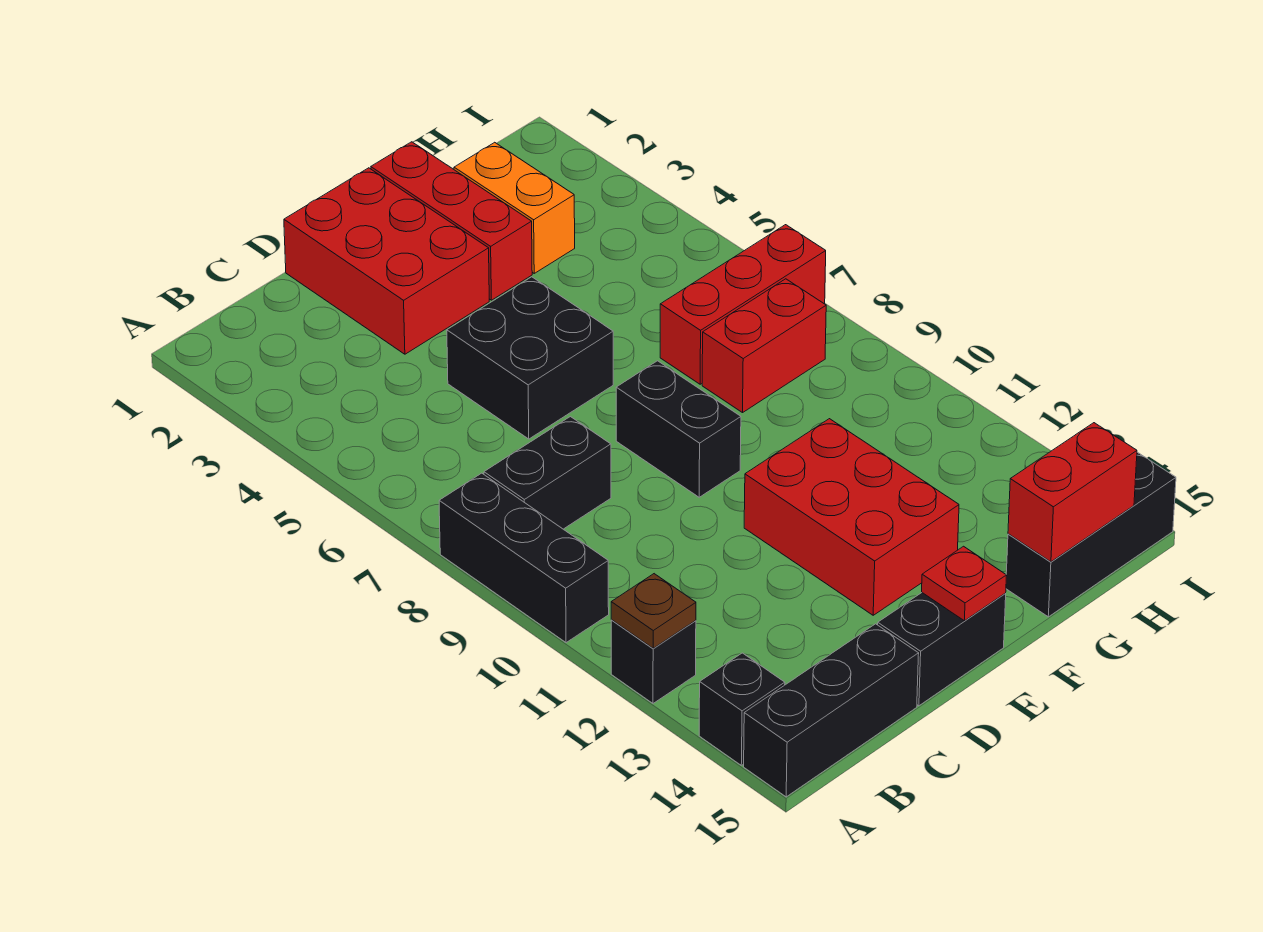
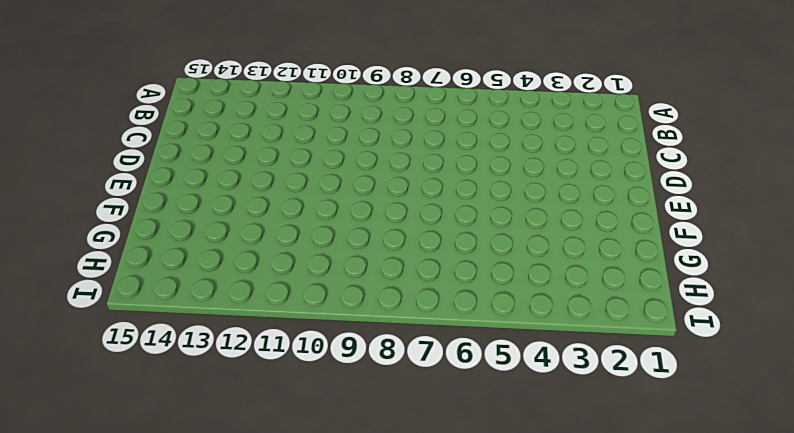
none -> black brick A8:A10 level 1
none -> black brick A12 level 1
none -> black brick A14 level 1

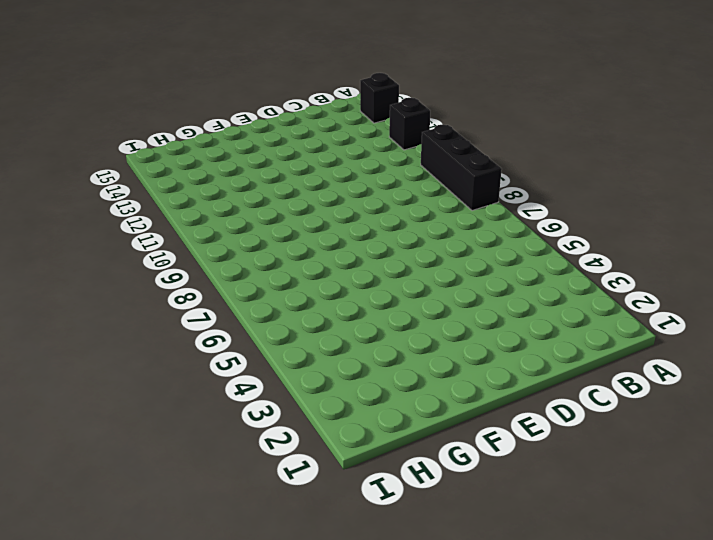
none -> black brick A15:C15 level 1
none -> black brick B8:C8 level 1
none -> red brick D1:E3 level 1

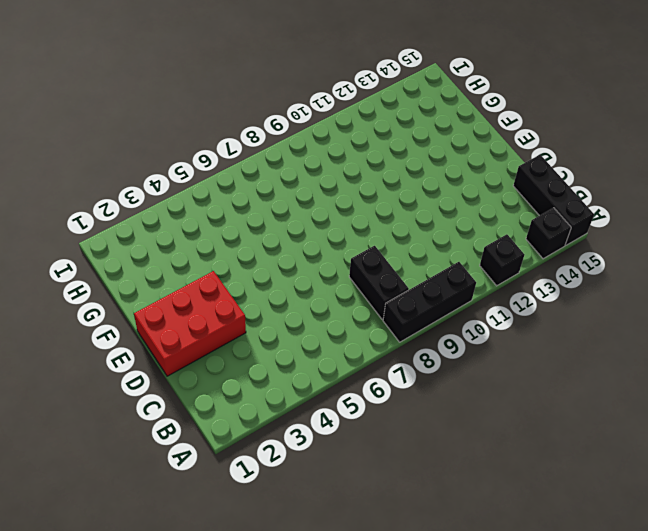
none -> black brick D5:E6 level 1
none -> black brick D15:E15 level 1
none -> black brick E8:E9 level 1

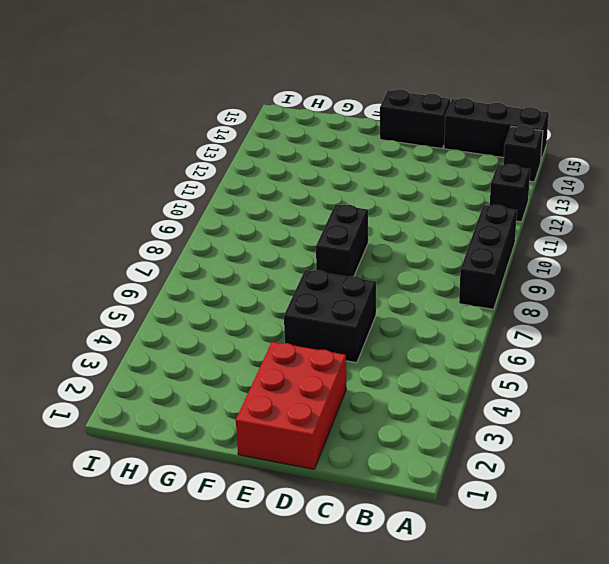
none -> black brick B8:C8 level 1
none -> red brick E11:F13 level 1
none -> red brick F1:F3 level 1

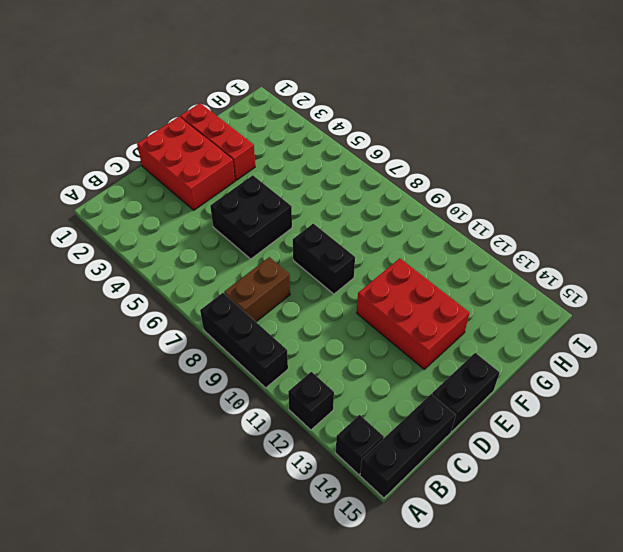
brown brick B8:C8 level 1 -> black brick B8:C8 level 1
none -> orange brick G2:G3 level 1
none -> red brick G7:I7 level 1
none -> red brick G8:H8 level 1

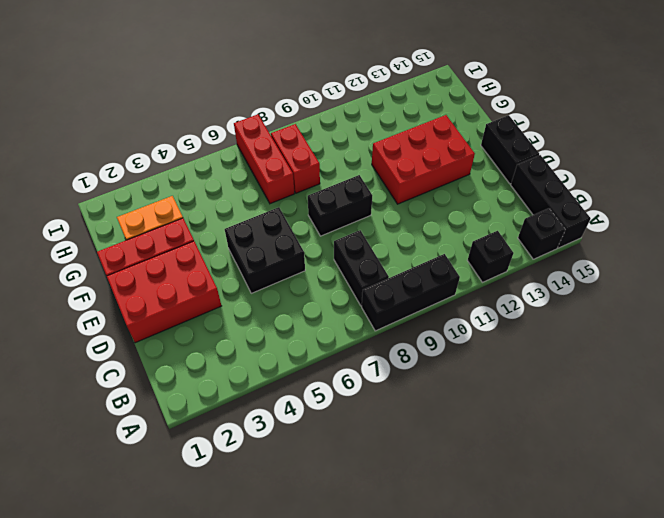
none -> black brick G15:I15 level 1
none -> brown plate A12 level 2
none -> red plate E15 level 2

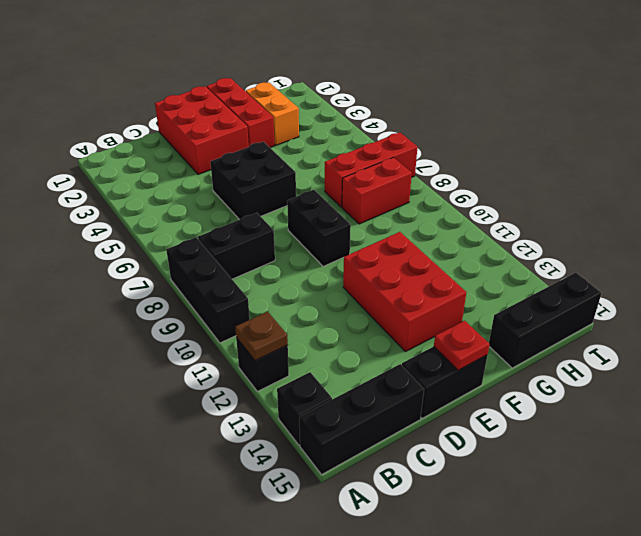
none -> red brick G15:H15 level 2

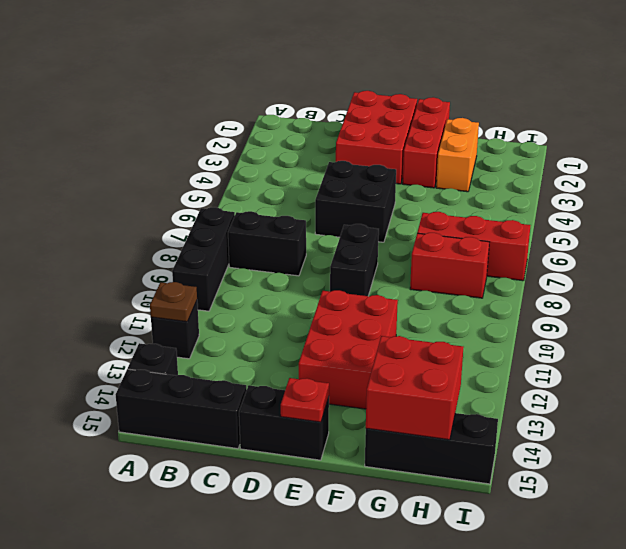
red brick G14:H15 level 2 -> red brick G15:H15 level 2

